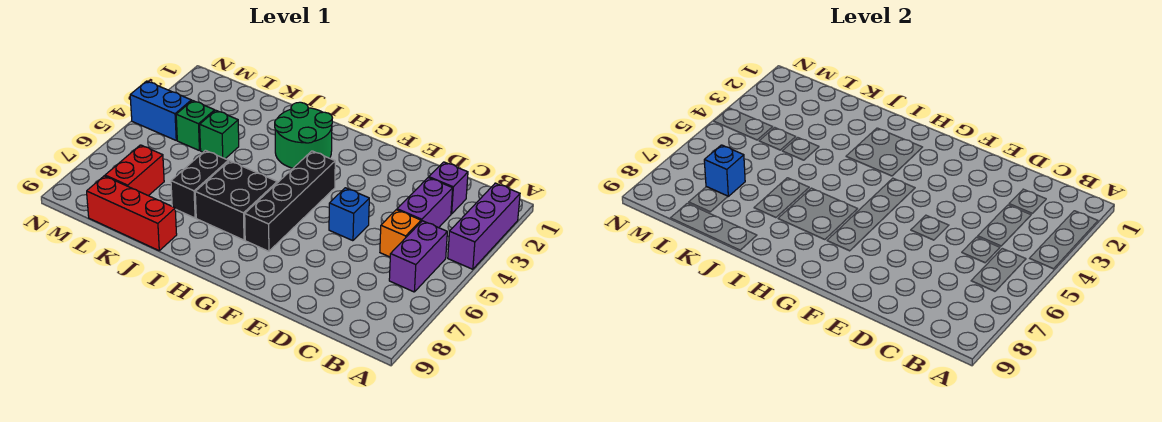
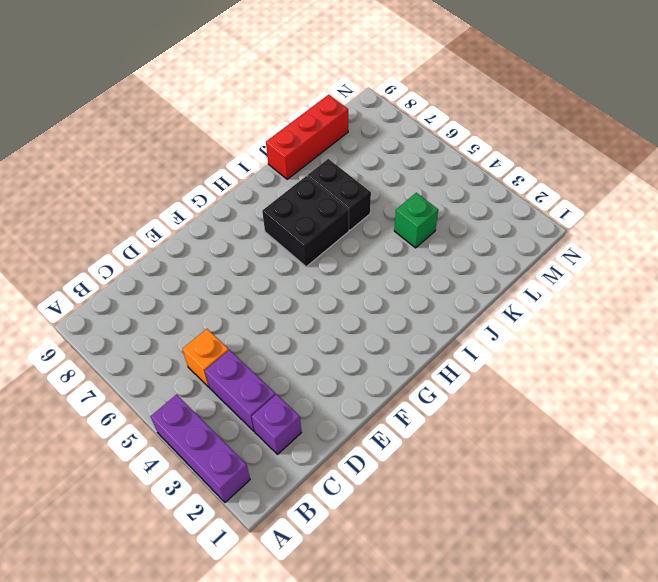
none -> purple brick B5:B6 level 1
none -> blue brick E5 level 1
none -> black brick G4:G7 level 1

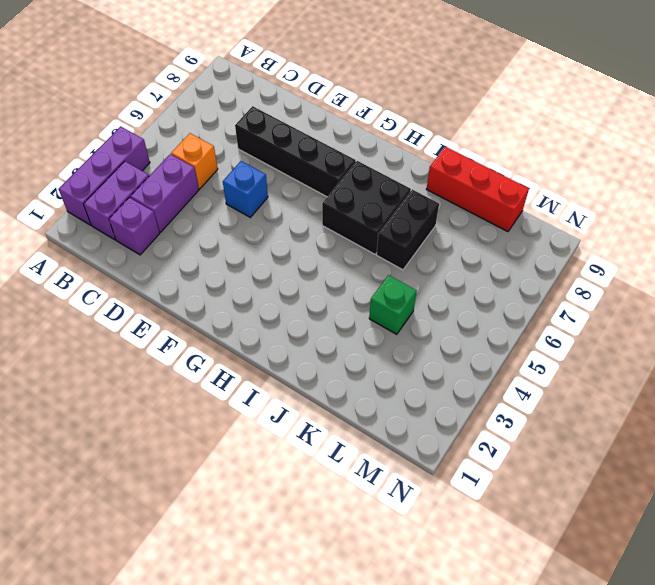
purple brick B2:B3 level 1 -> purple brick B5:B6 level 1
black brick D7:G7 level 1 -> black brick G4:G7 level 1
none -> green round brick H2:I3 level 1
none -> green brick L4 level 1
none -> red brick L7:L8 level 1

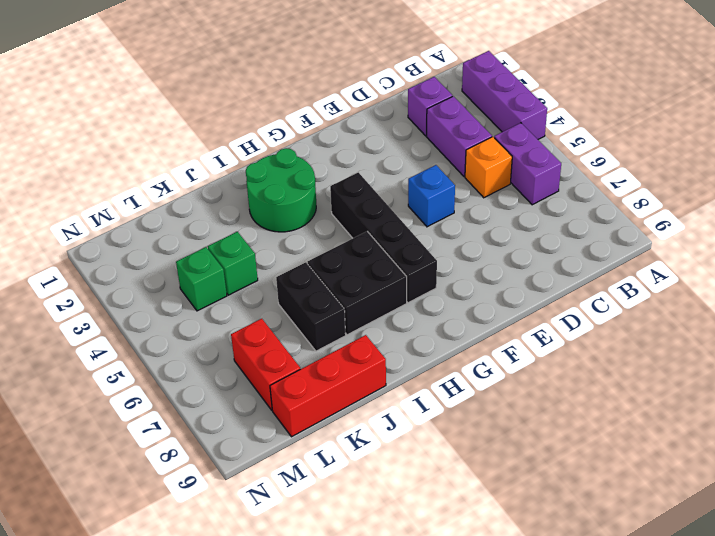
none -> blue brick M4:N4 level 1
none -> blue brick L7 level 2

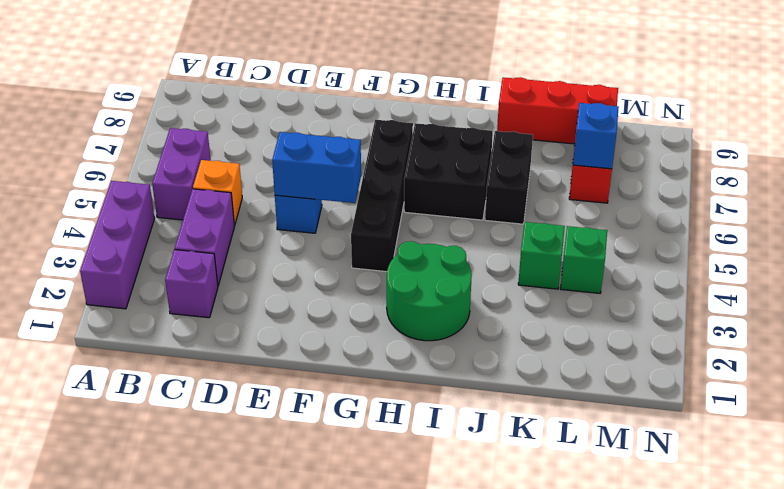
blue brick E5:F5 level 2 -> blue brick M4:N4 level 1

